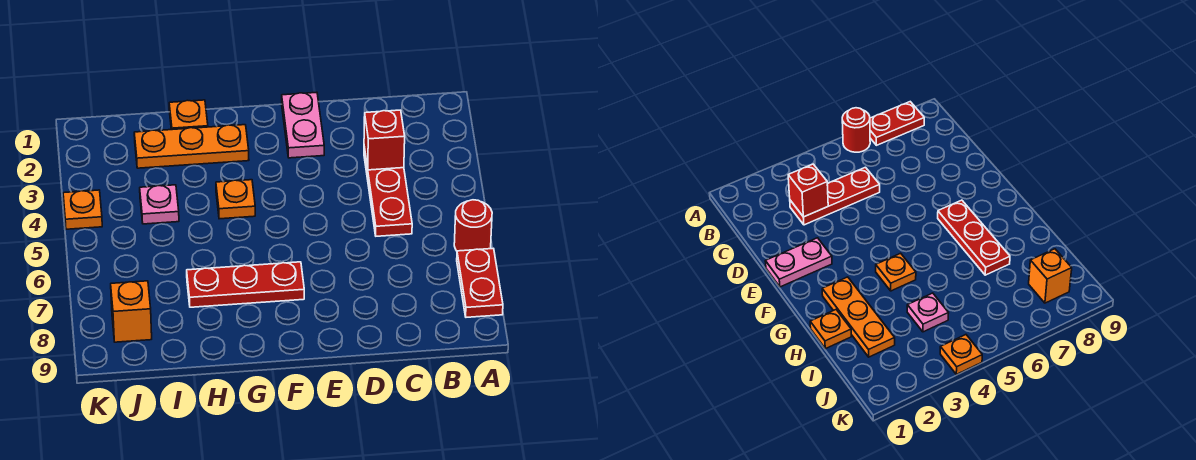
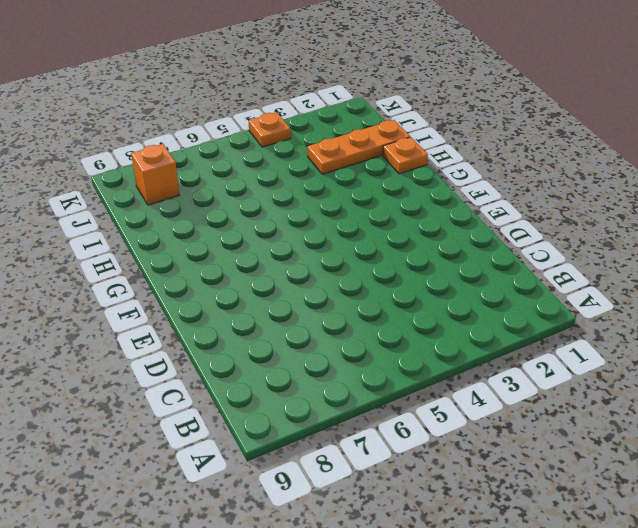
orange plate I1:I3 level 1 -> orange plate G2:I2 level 1
none -> red round brick A6 level 1
none -> red plate A7:A8 level 1
none -> red plate C3:C5 level 1

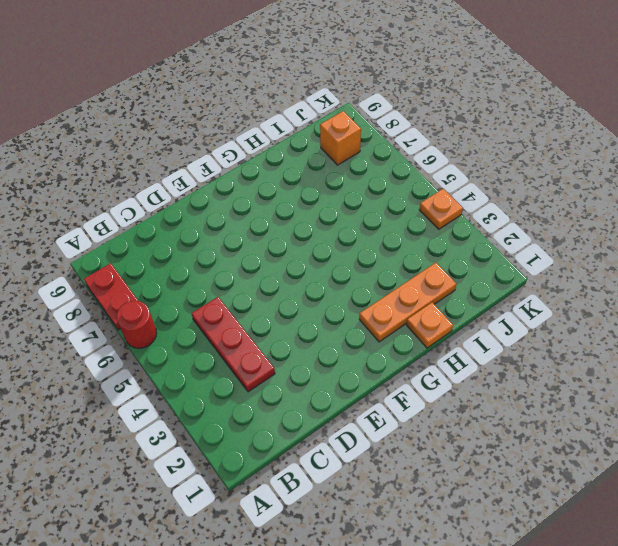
none -> pink plate E1:E2 level 1
none -> red plate F7:H7 level 1
none -> orange plate G4 level 1

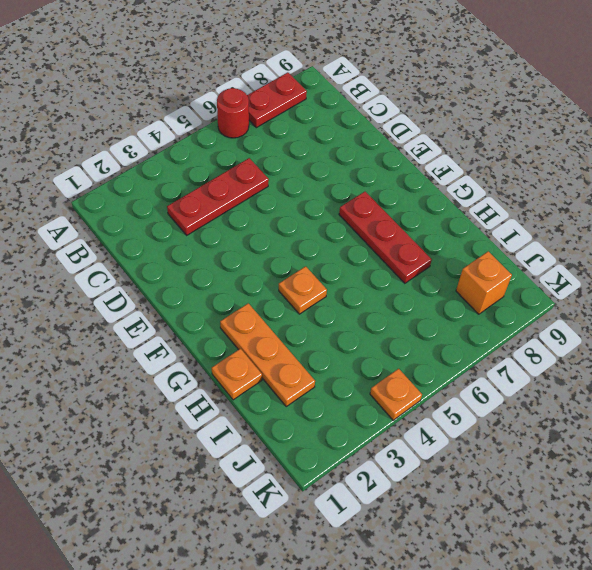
none -> pink plate E1:E2 level 1
none -> pink plate I4 level 1
none -> red brick C3 level 2

